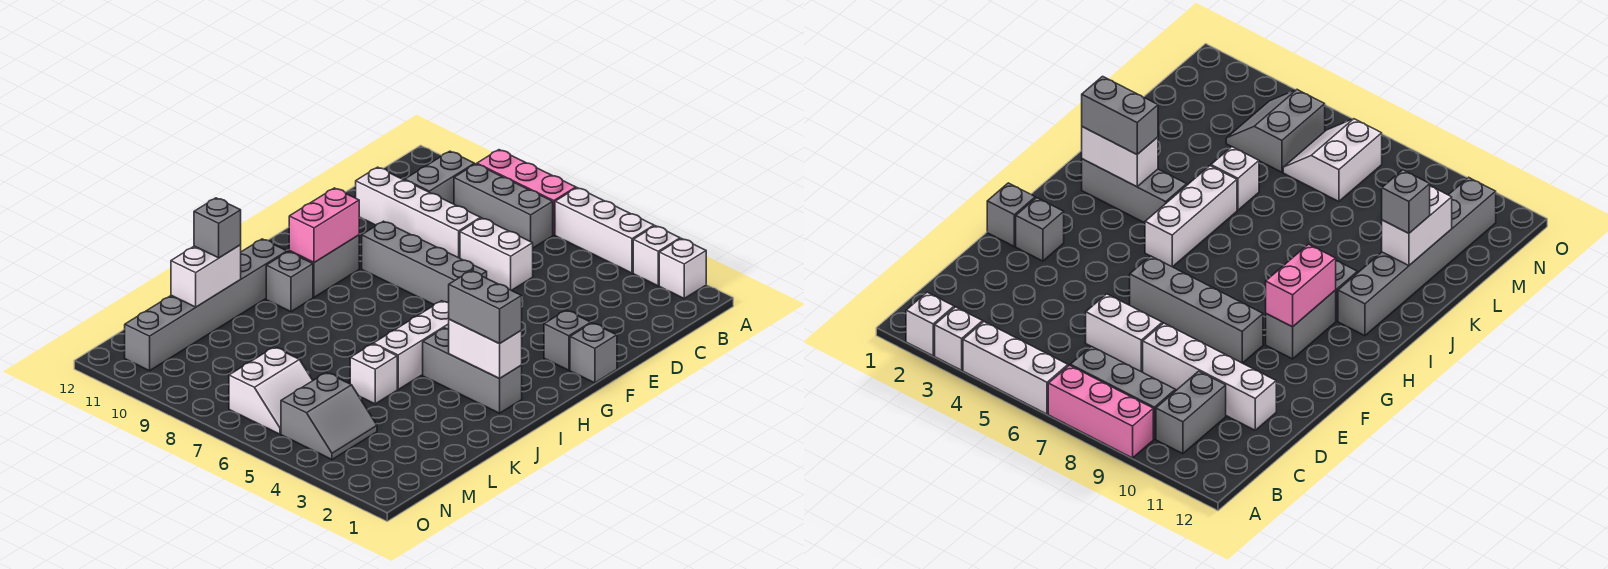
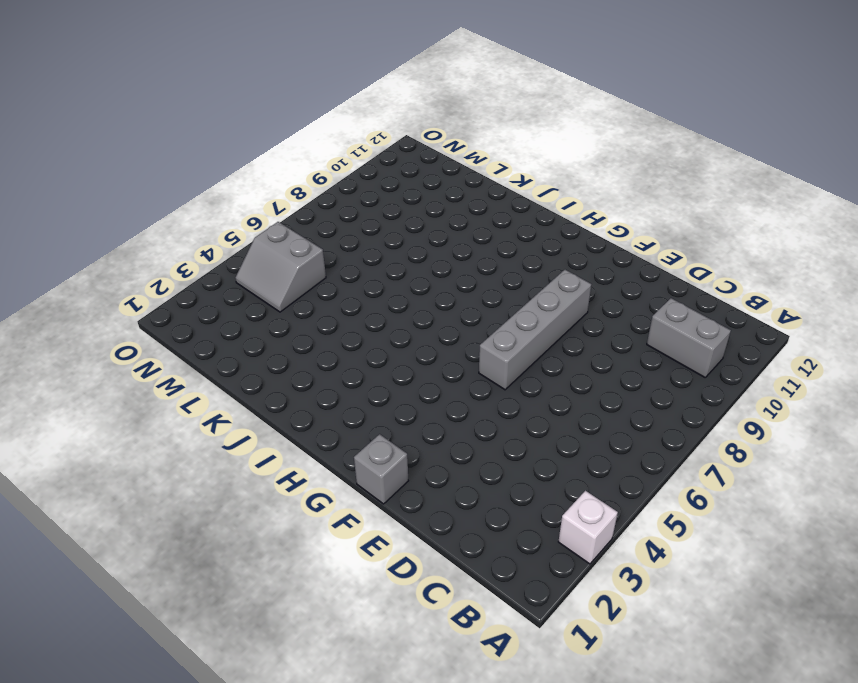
none -> white brick A2 level 1
none -> white brick A4:A6 level 1
none -> pink brick A7:A9 level 1

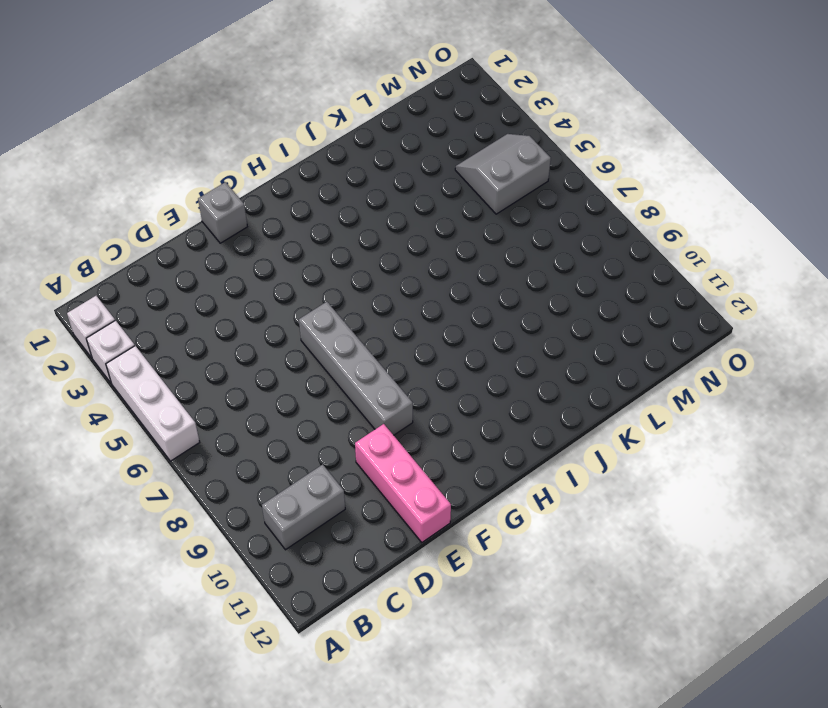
pink brick E10:E12 level 1 -> pink brick A7:A9 level 1
none -> grey brick B7:B9 level 1
none -> white brick D6:D7 level 1
none -> white brick D8:D11 level 1

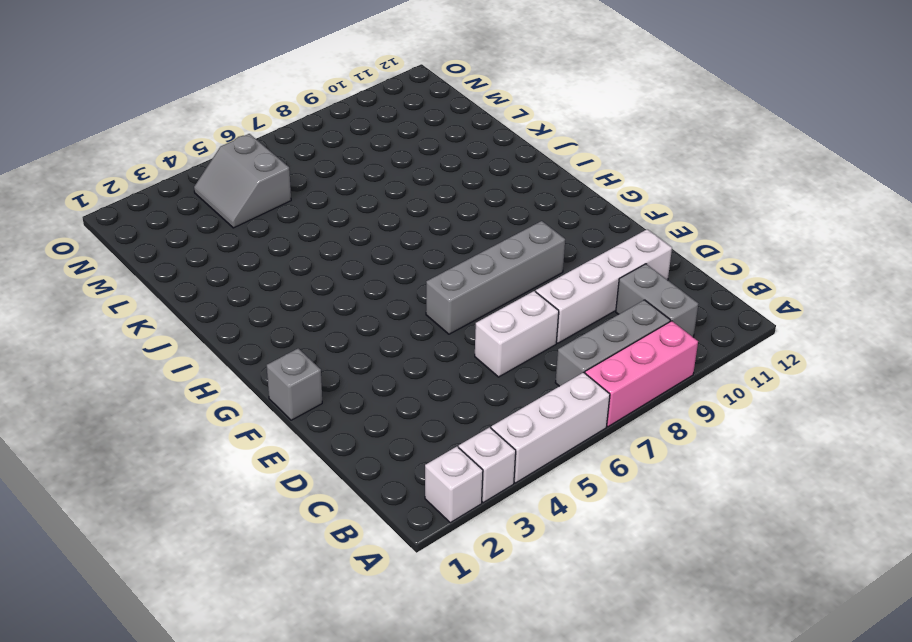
none -> grey brick F2 level 1
none -> grey brick G10:H10 level 1
none -> white brick H5:J5 level 1

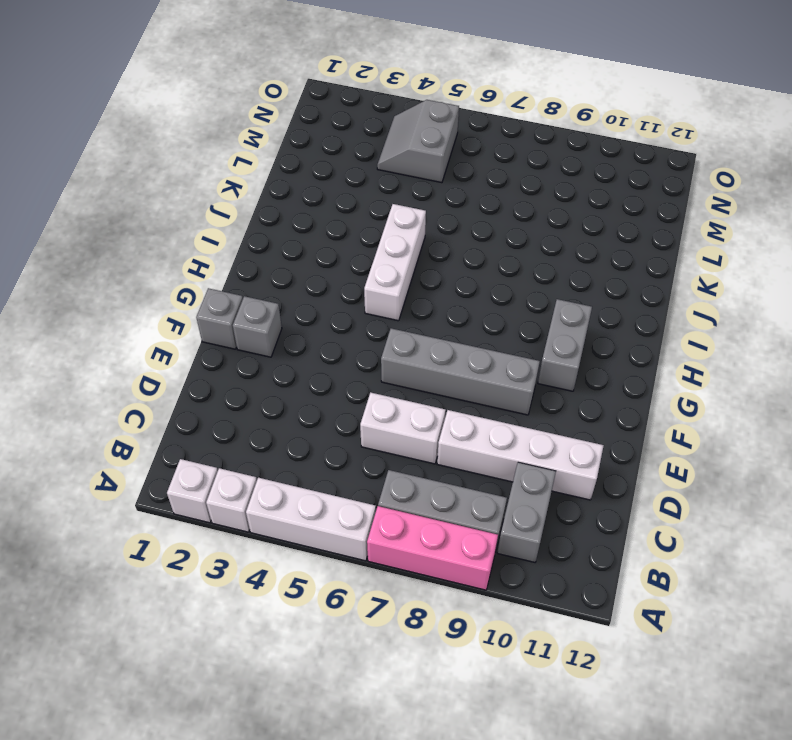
none -> grey brick I2:I4 level 1
none -> grey brick I10 level 1
none -> grey brick I11:N11 level 1

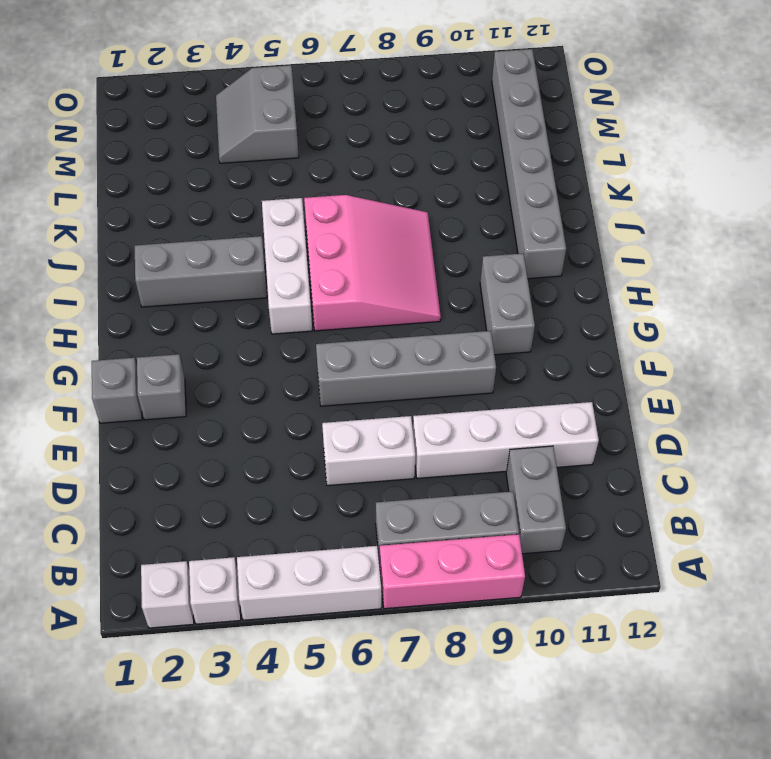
pink slope H6:J8 level 1 top 6 -> none
none -> grey brick I10 level 1
none -> white brick K5 level 1
none -> white slope M6:N7 level 1 top 7

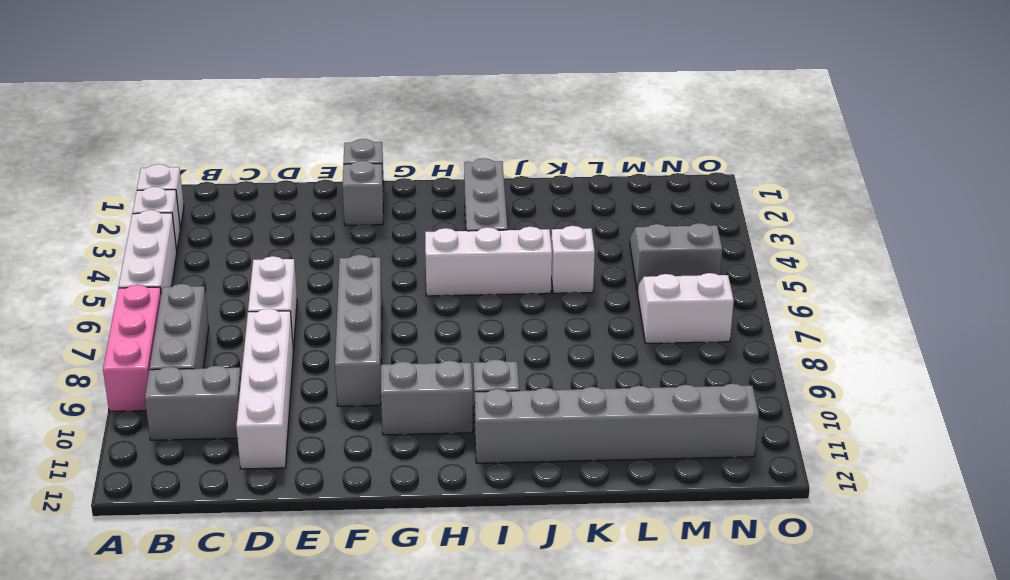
none -> pink brick G10:H10 level 2
none -> white brick I2:I3 level 2
none -> white brick K11:L11 level 2

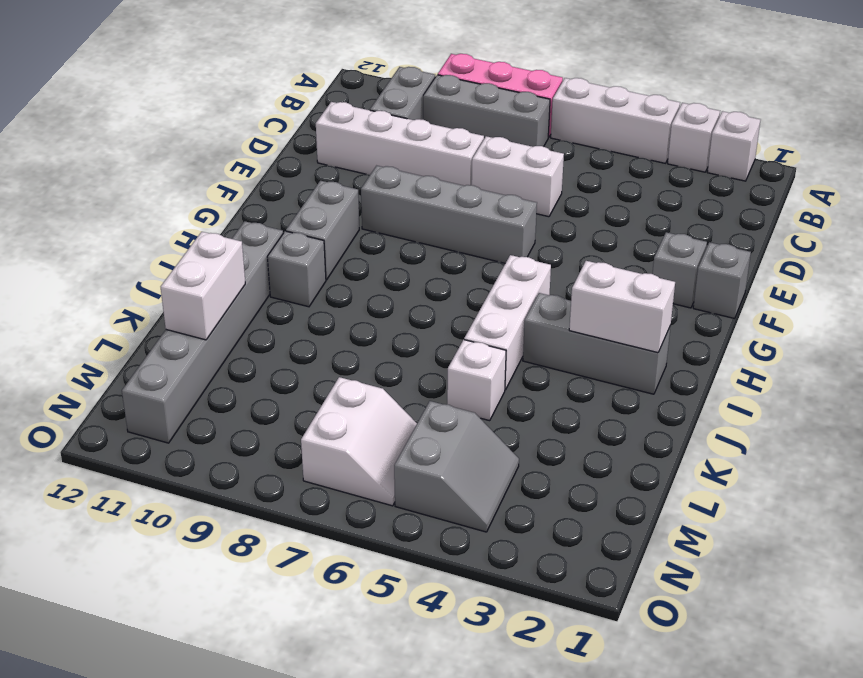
none -> pink brick G10:H10 level 2
none -> grey brick I2:I3 level 3
none -> grey brick K11 level 3

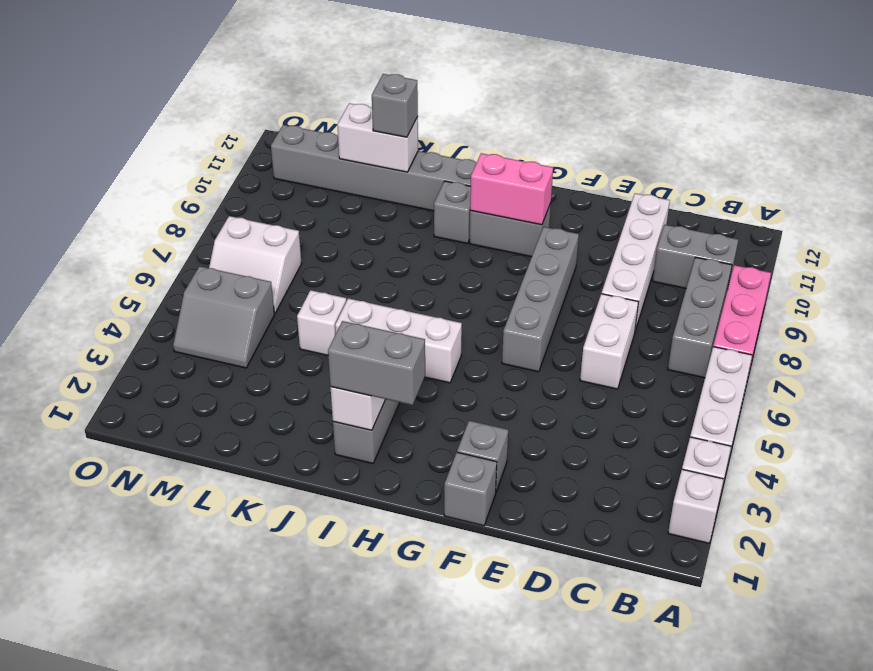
grey brick H2:I2 level 3 -> grey brick I2:I3 level 3

